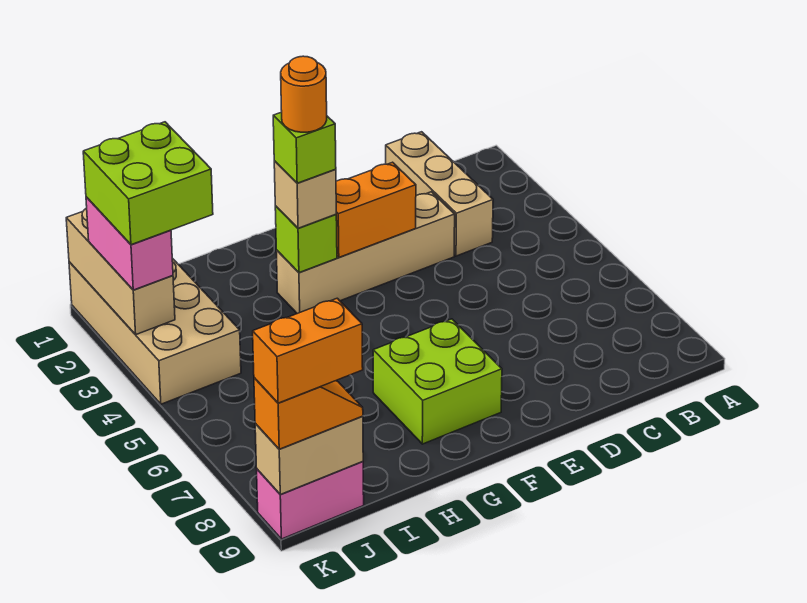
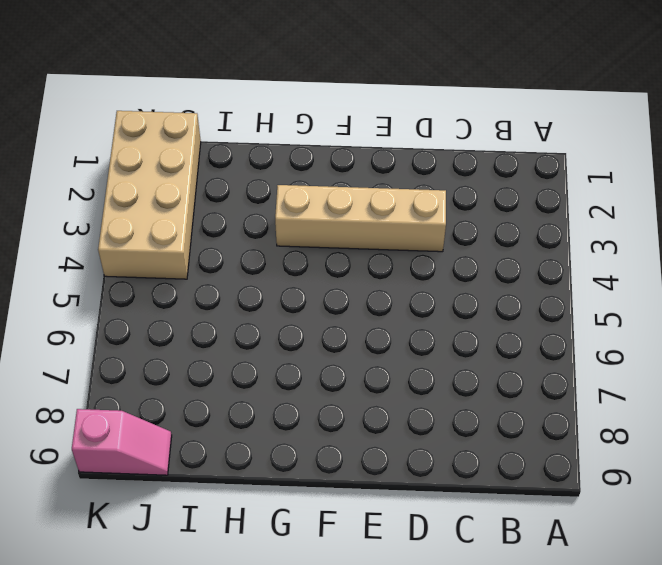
pink slope J9:K9 level 1 top K -> pink brick J9:K9 level 1
none -> tan brick C1:C3 level 1
none -> lime brick F7:G8 level 1
none -> orange brick E3:F3 level 2

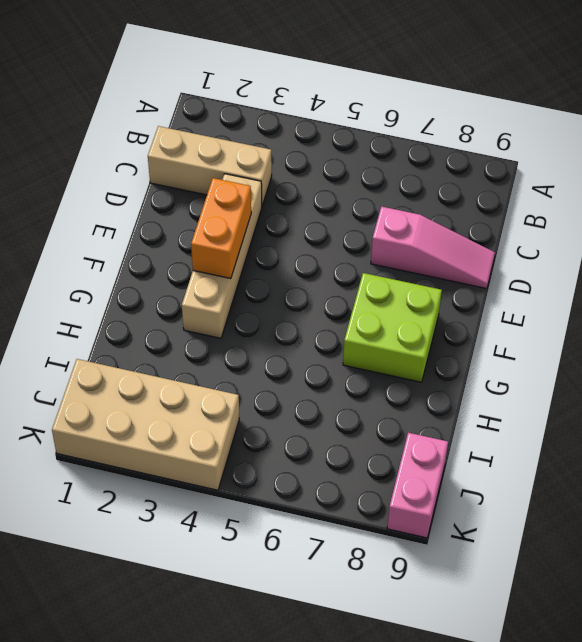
pink slope D7:D9 level 1 top 7 -> none
none -> lime brick G3 level 2
none -> tan brick J9:K9 level 2
none -> tan brick K1:K3 level 2

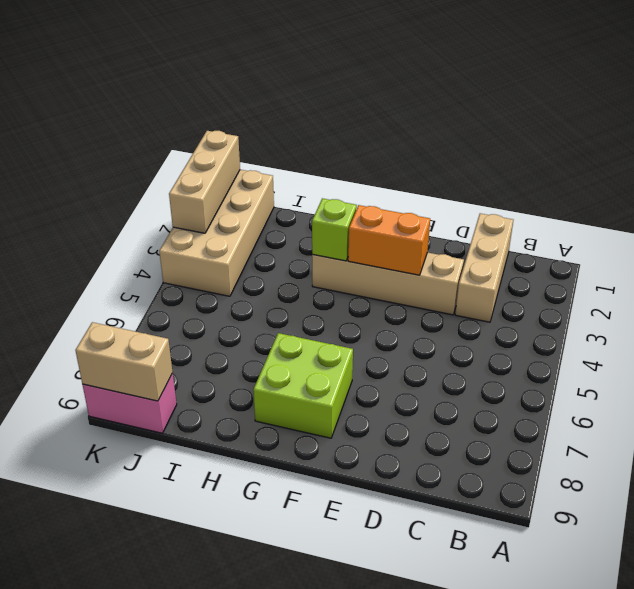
none -> tan brick G3 level 3
none -> orange slope J9:K9 level 3 top K
none -> pink brick K2:K3 level 3

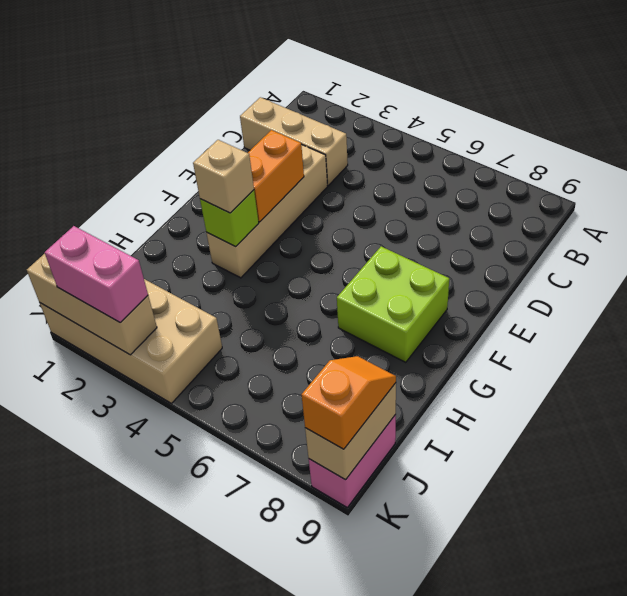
none -> lime brick G3 level 4
none -> lime brick J2:K3 level 4
none -> orange brick J9:K9 level 4

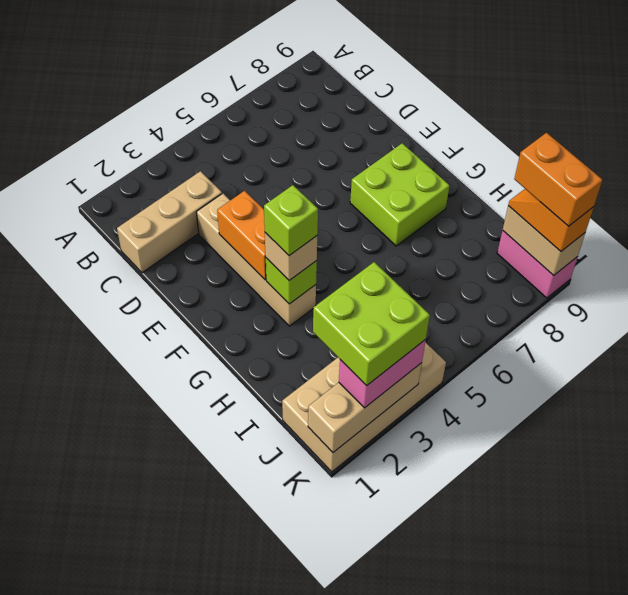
none -> orange round brick G3 level 5

